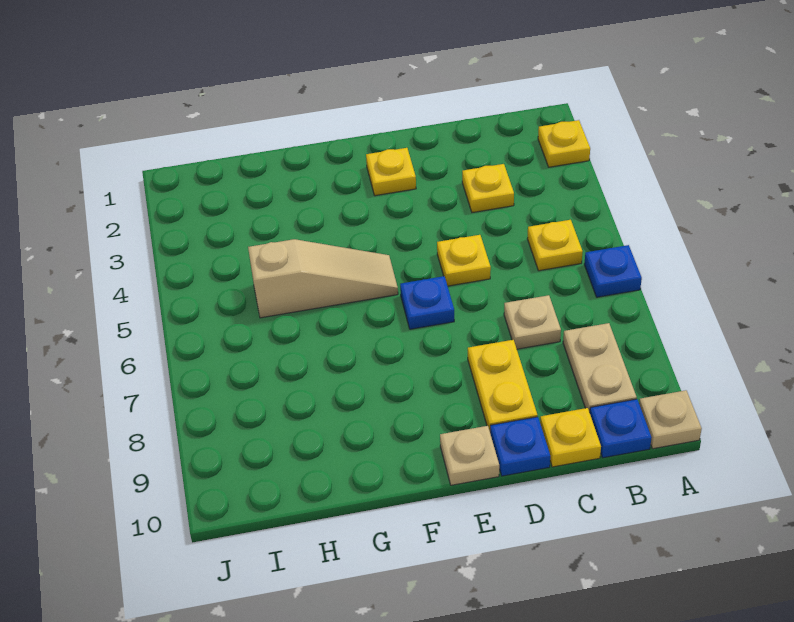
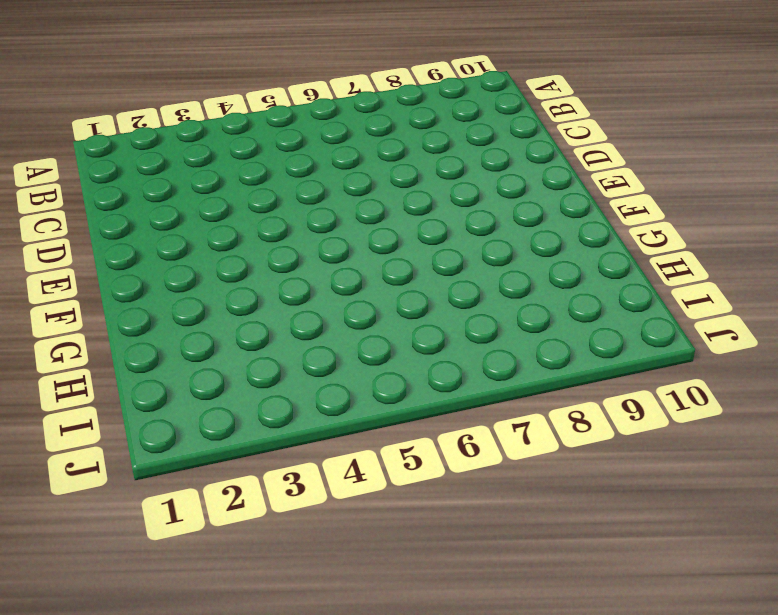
none -> yellow plate A2 level 1
none -> blue plate A6 level 1
none -> tan plate A10 level 1

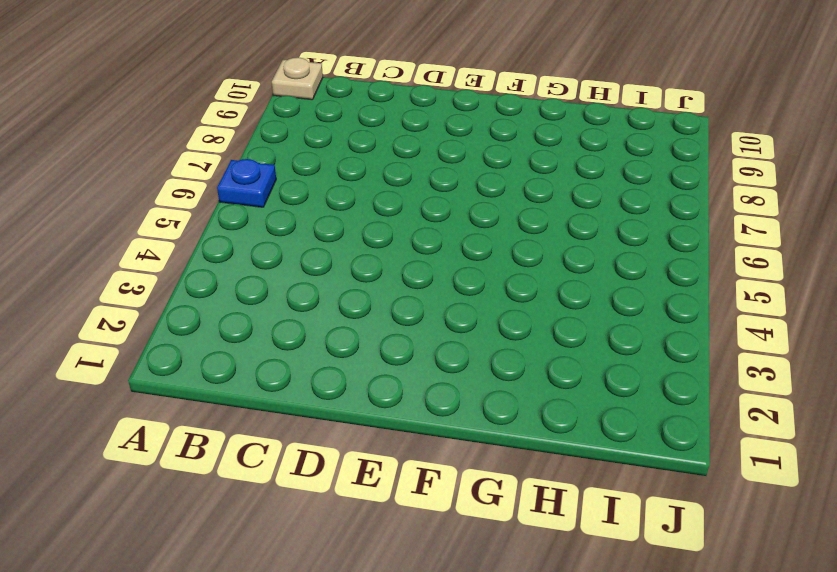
none -> yellow plate A2 level 1
none -> yellow plate B5 level 1
none -> tan plate B8:B9 level 1

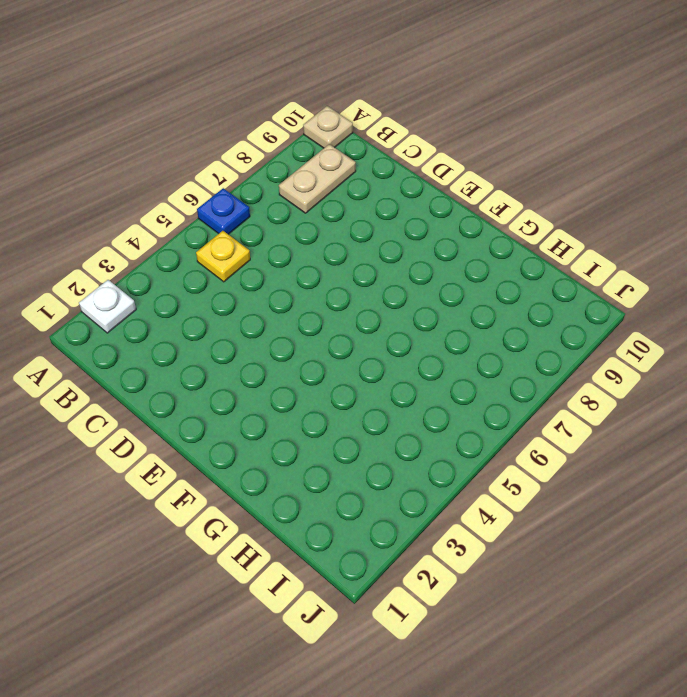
white plate A2 level 1 -> yellow plate A2 level 1
none -> blue plate B10 level 1
none -> yellow plate C3 level 1
none -> tan plate C7 level 1

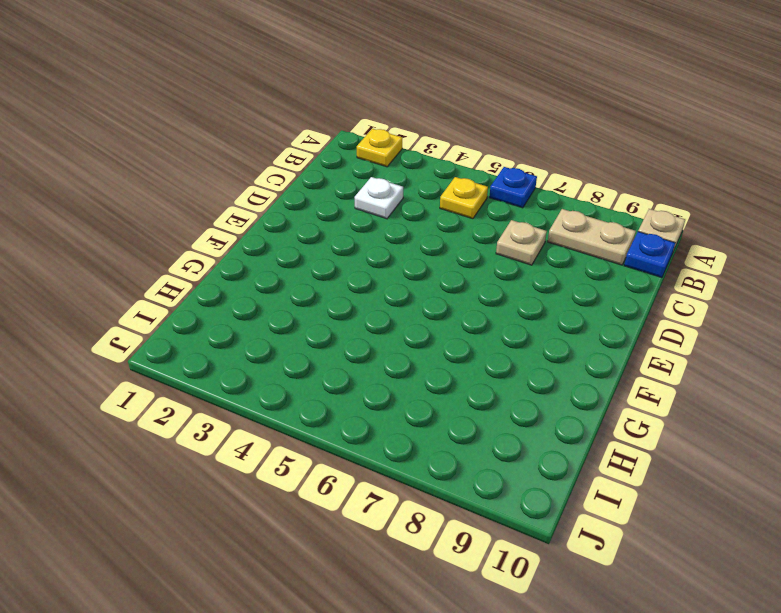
white plate C3 level 1 -> yellow plate C3 level 1
none -> yellow plate C10 level 1
none -> yellow plate D5 level 1
none -> yellow plate D8:D9 level 1

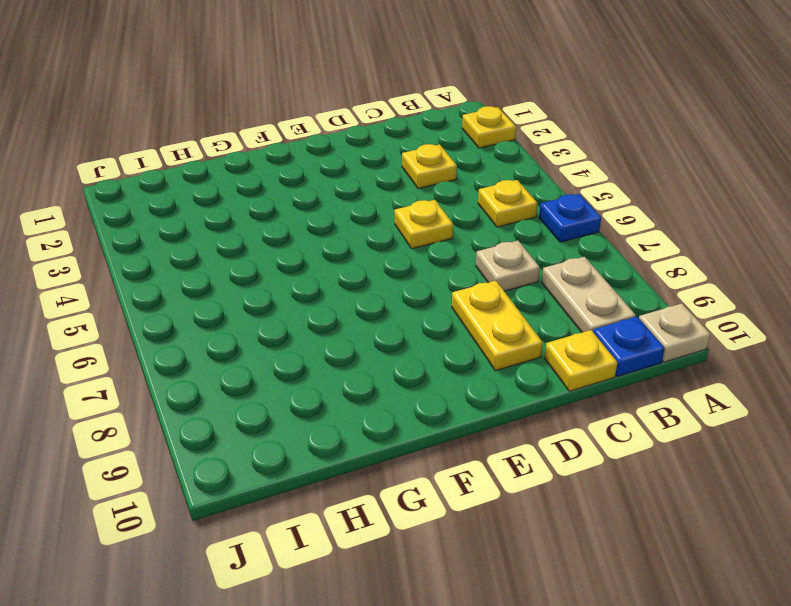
none -> blue plate D10 level 1
none -> yellow plate E2 level 1
none -> blue plate E6 level 1

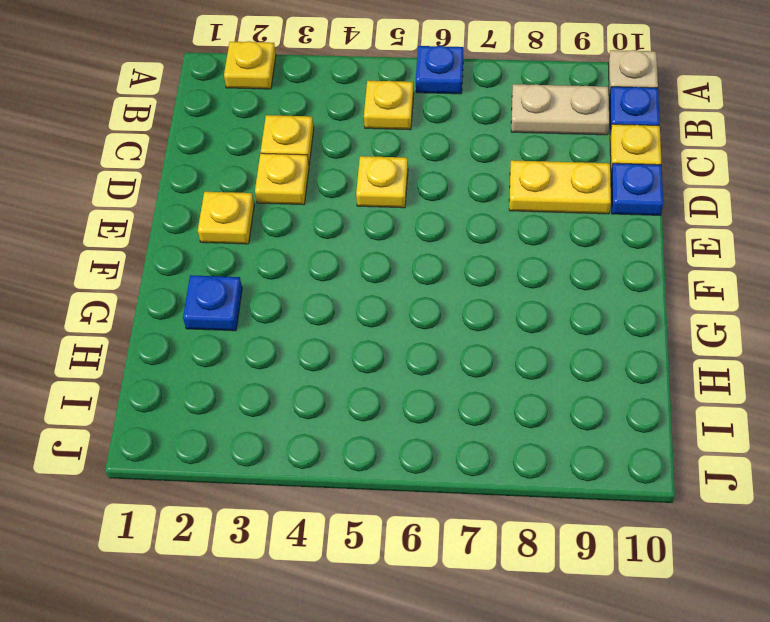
yellow plate D3 level 1 -> none
blue plate G2 level 1 -> blue plate E6 level 1
none -> tan plate C7 level 1
none -> tan plate E10 level 1
none -> tan slope F5:H5 level 1 top H

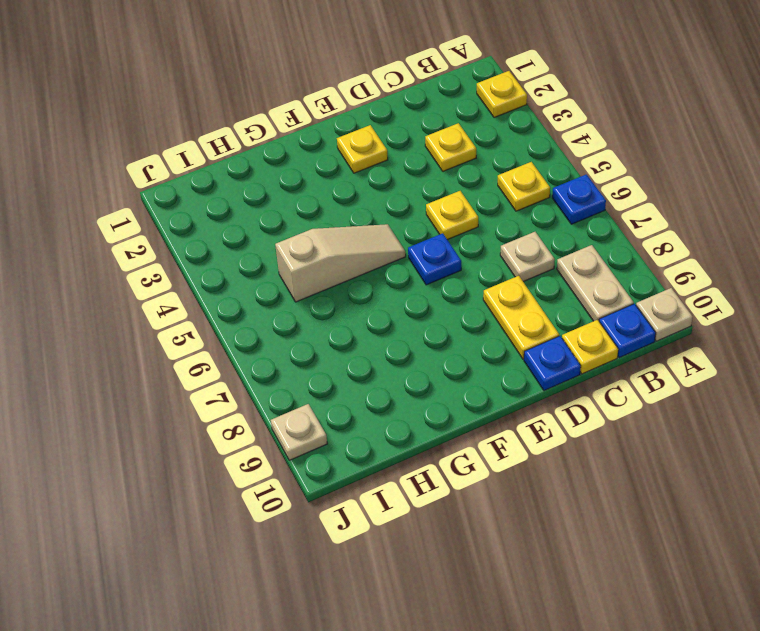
tan plate J9 level 1 -> tan plate E10 level 1

